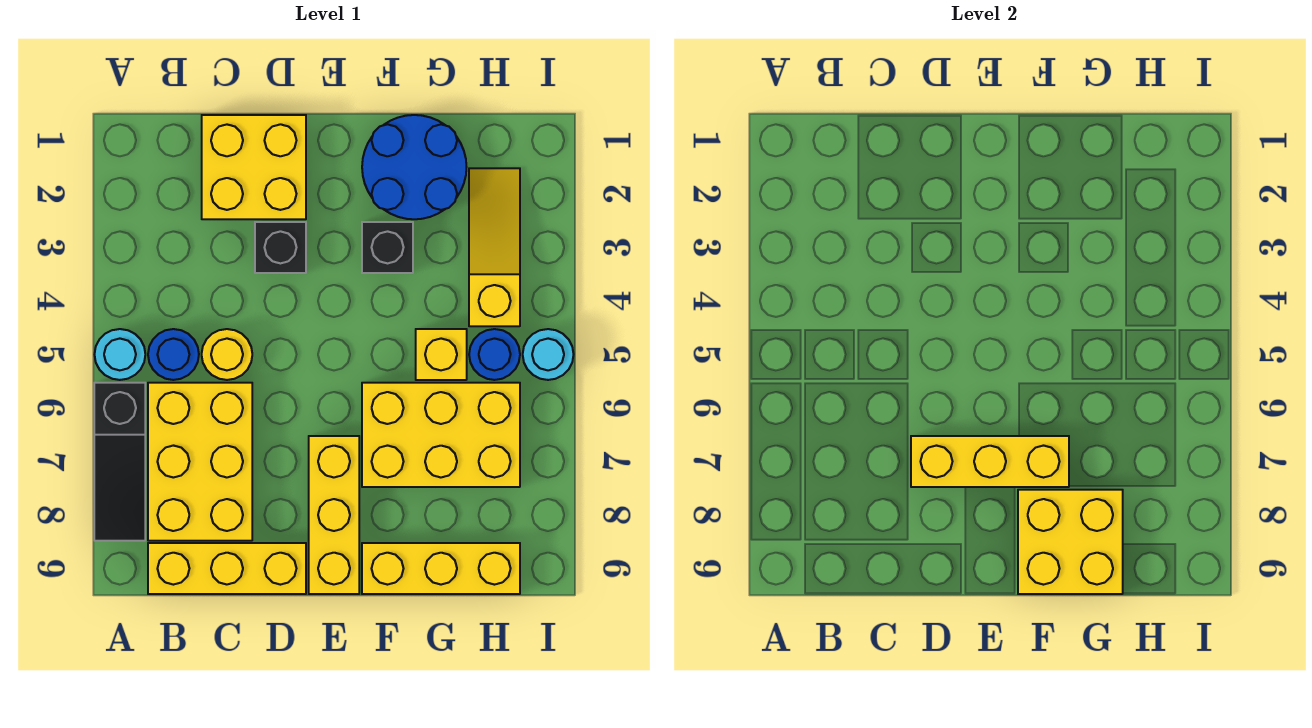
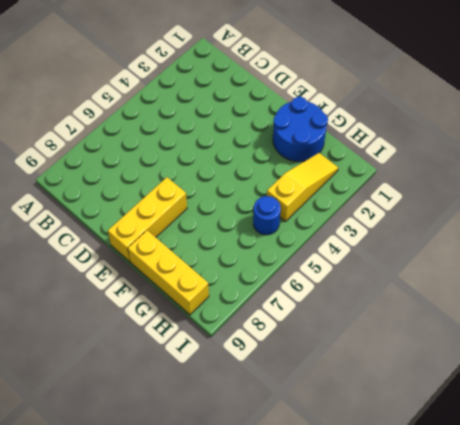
none -> cyan round brick A5 level 1
none -> black slope A6:A8 level 1 top 6
none -> blue round brick B5 level 1

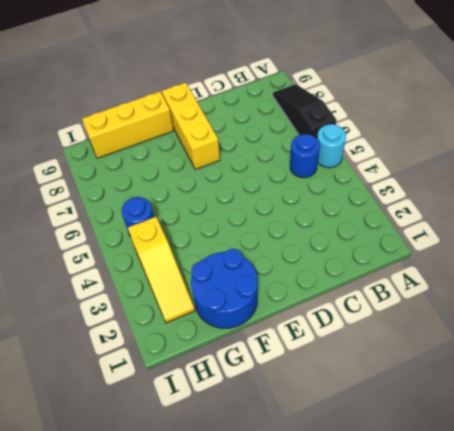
none -> yellow brick B6:C8 level 1
none -> yellow brick B9:D9 level 1
none -> yellow brick C1:D2 level 1

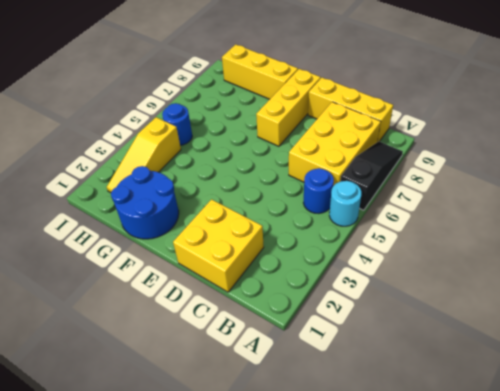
none -> yellow round brick C5 level 1
none -> black brick D3 level 1
none -> black brick F3 level 1

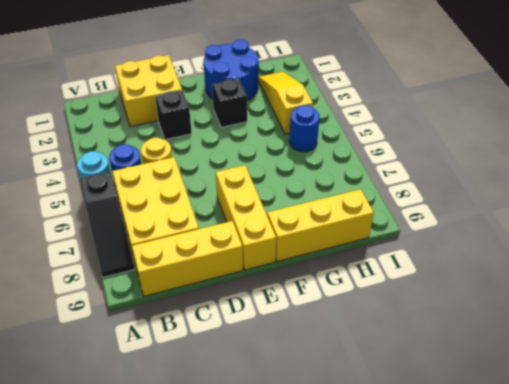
none -> yellow brick F6:H7 level 1
none -> yellow brick G5 level 1
none -> cyan round brick I5 level 1

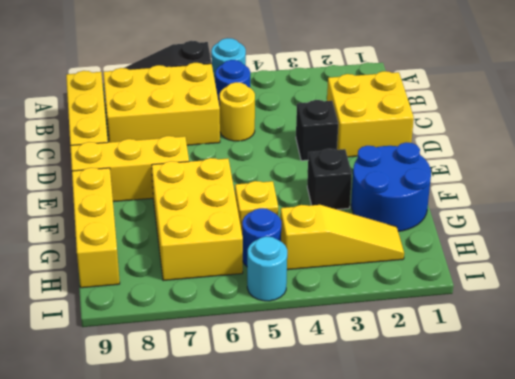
none -> yellow brick D7:F7 level 2
none -> yellow brick F8:G9 level 2

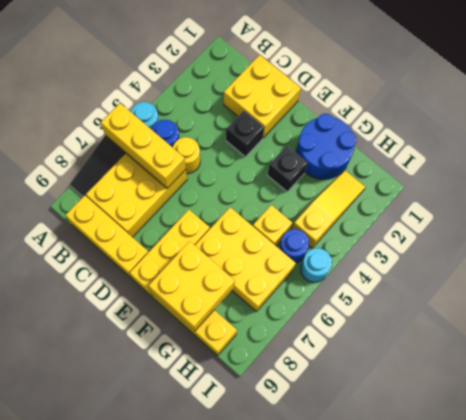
yellow brick A6:C6 level 2 -> yellow brick D7:F7 level 2

